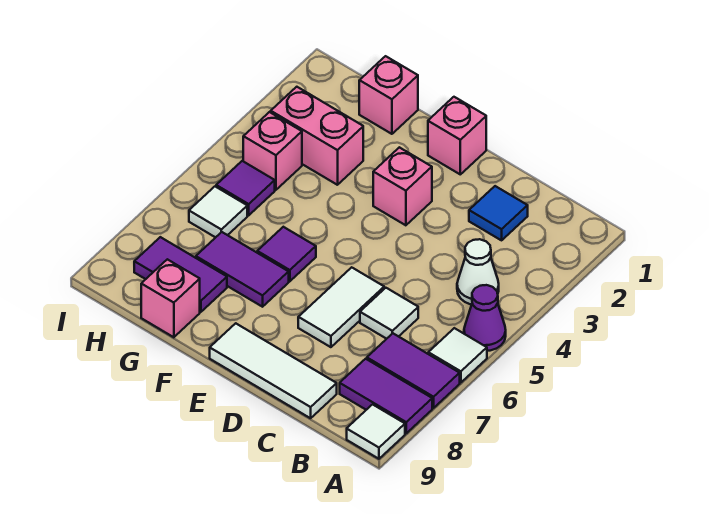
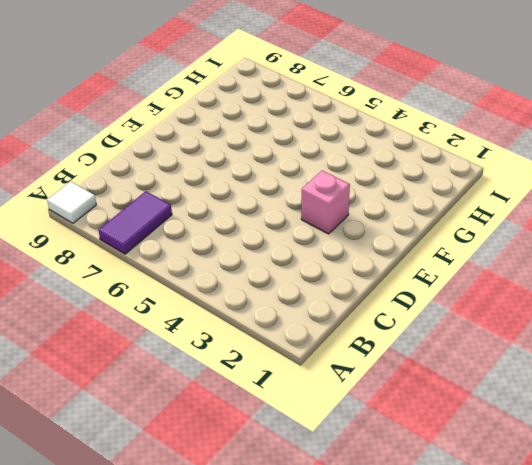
none -> purple cone A5 level 1
none -> white tile A6 level 1
none -> purple tile A8:B8 level 1

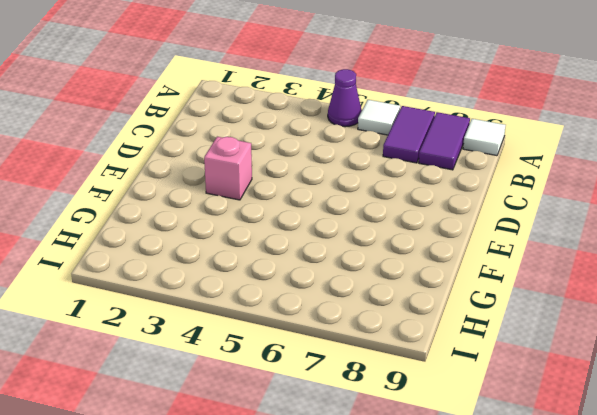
none -> white cone B4 level 1
none -> blue tile C2 level 1
none -> white tile C6 level 1

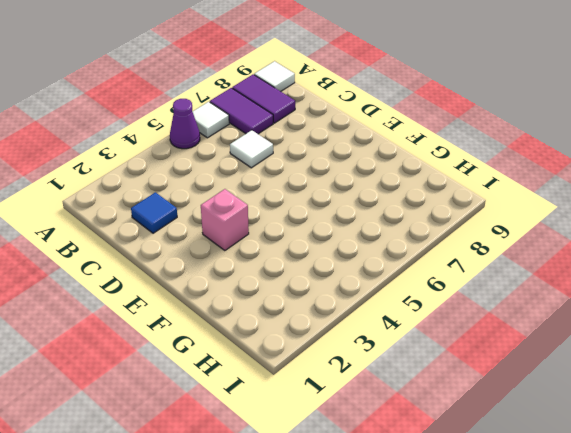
none -> white cone B4 level 1
none -> white tile C9:E9 level 1
none -> white tile D6:D7 level 1

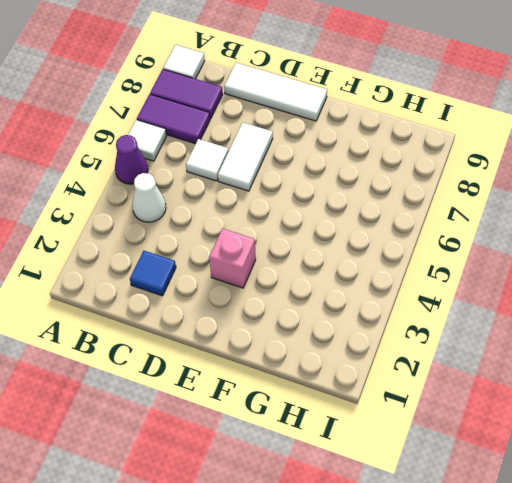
none -> pink brick E1 level 1
none -> purple tile F6 level 1
none -> purple tile F7:G7 level 1

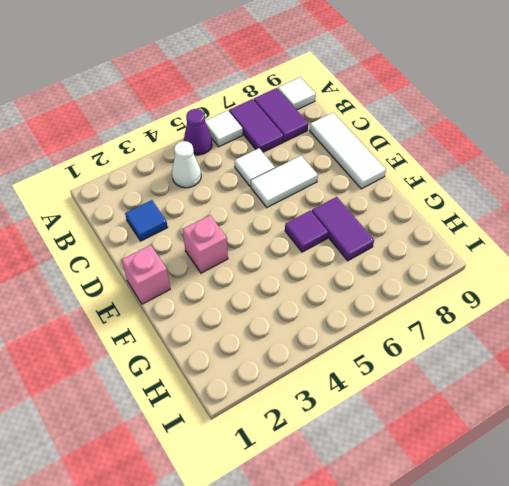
none -> pink brick G1 level 1
none -> pink brick G3:H3 level 1
none -> purple tile G8:H8 level 1

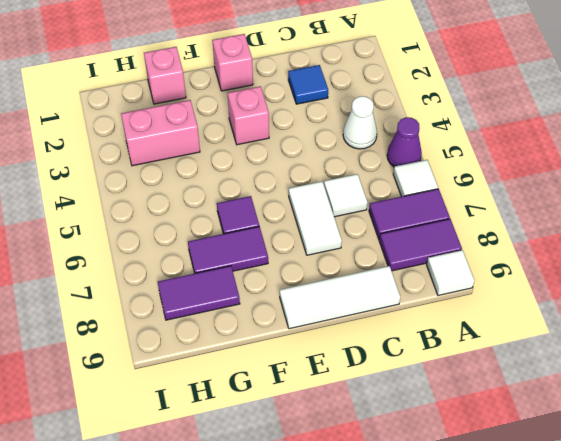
none -> pink brick G9 level 1
none -> pink brick H4 level 1
none -> purple tile H5 level 1

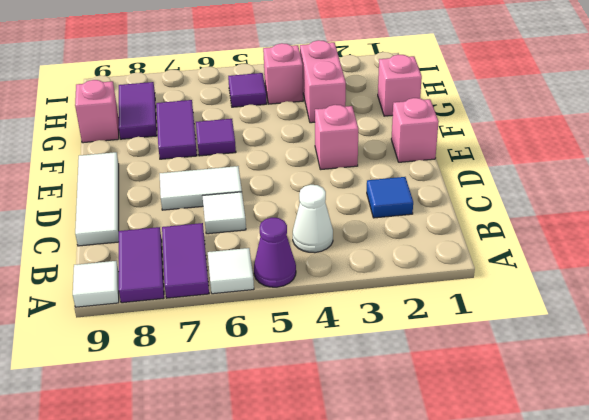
none -> white tile H6 level 1

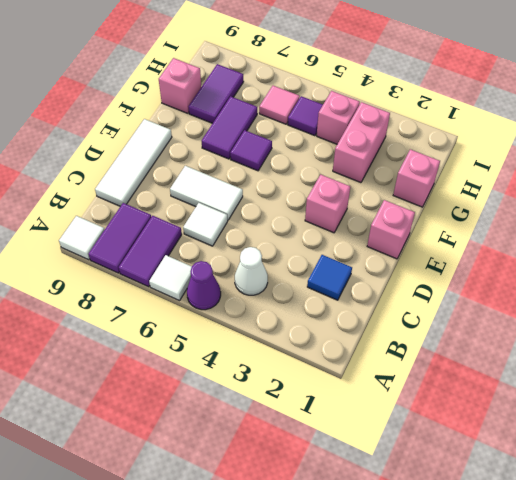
pink tile H6 level 1 -> white tile H6 level 1

